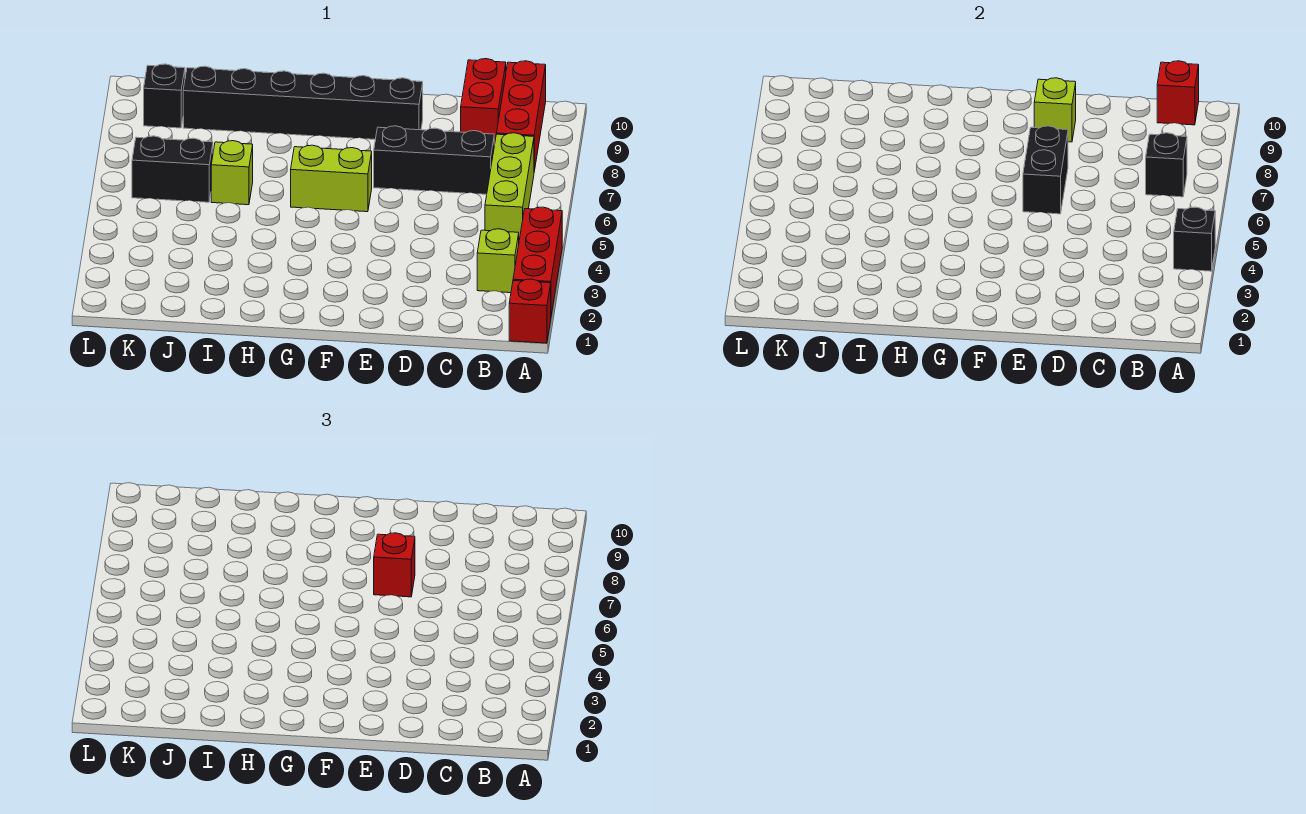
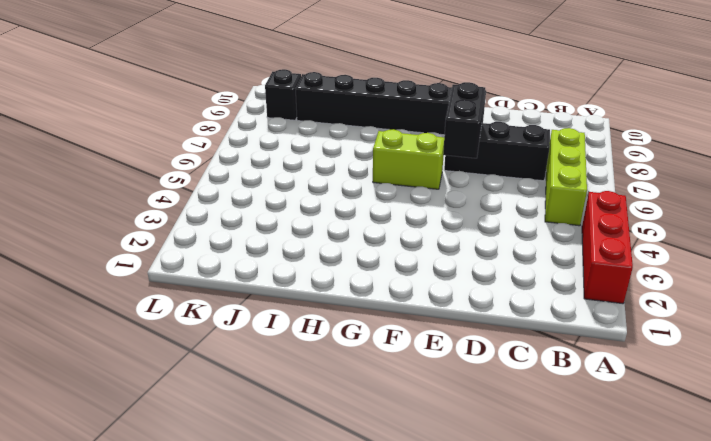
none -> red brick A1 level 1
none -> lime brick B3 level 1
none -> red brick B8:B10 level 1

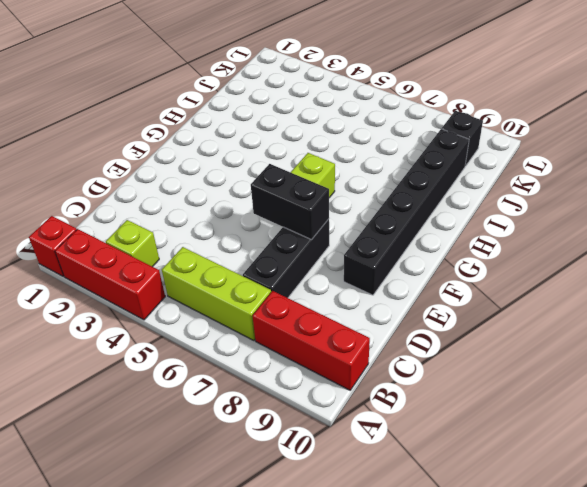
none -> red brick C9:C10 level 1
none -> lime brick I6 level 1
none -> black brick J6:K6 level 1

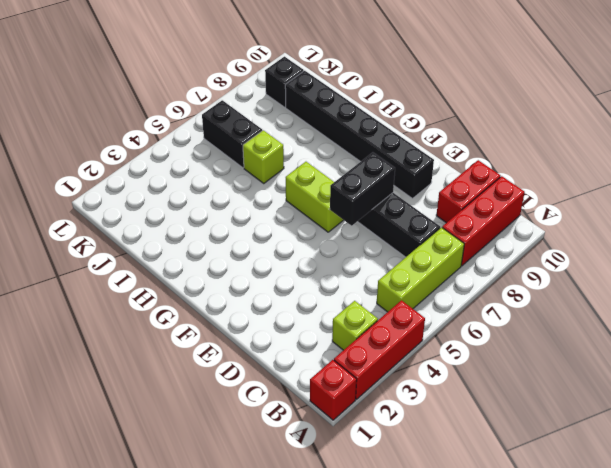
none -> black brick A4 level 2
none -> black brick B7 level 2
none -> red brick B10 level 2

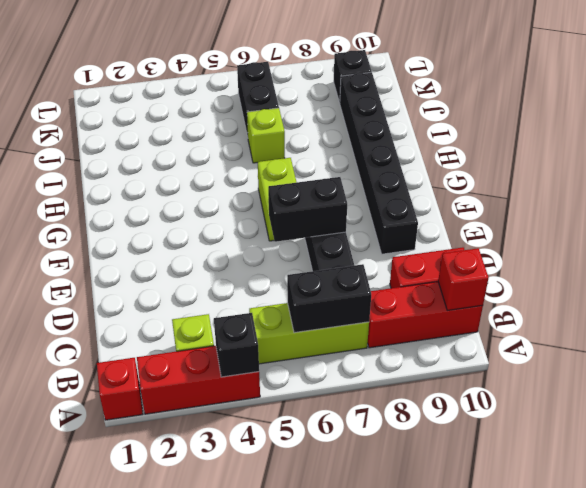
black brick B6:B7 level 2 -> black brick B7 level 2
none -> lime brick E9 level 2
none -> red brick E7 level 3

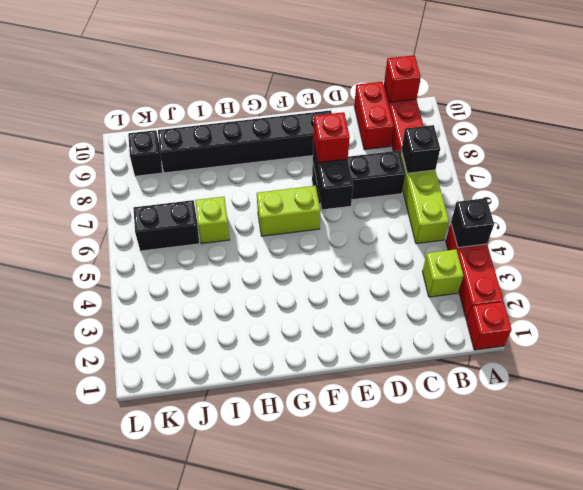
none -> lime brick E9 level 2

